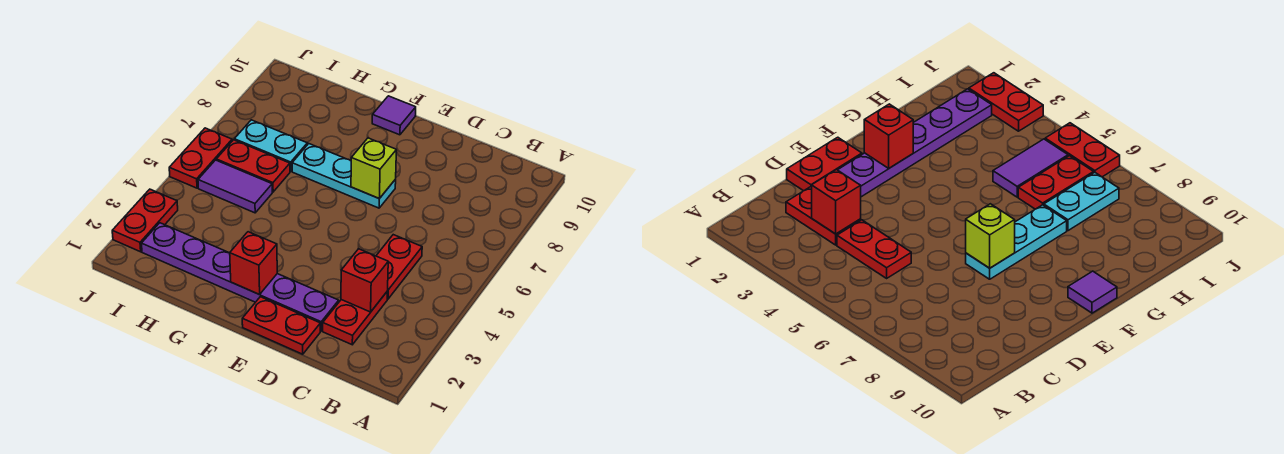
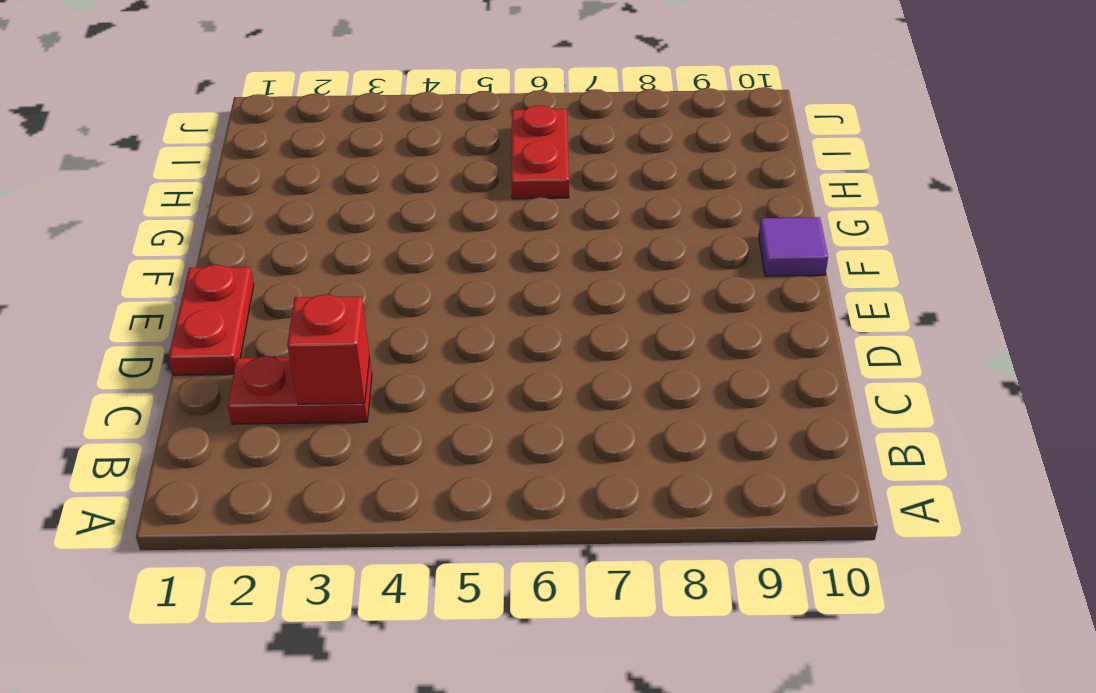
none -> red plate C4:C5 level 1
none -> purple plate D2:I2 level 1
none -> cyan plate E7:G7 level 1

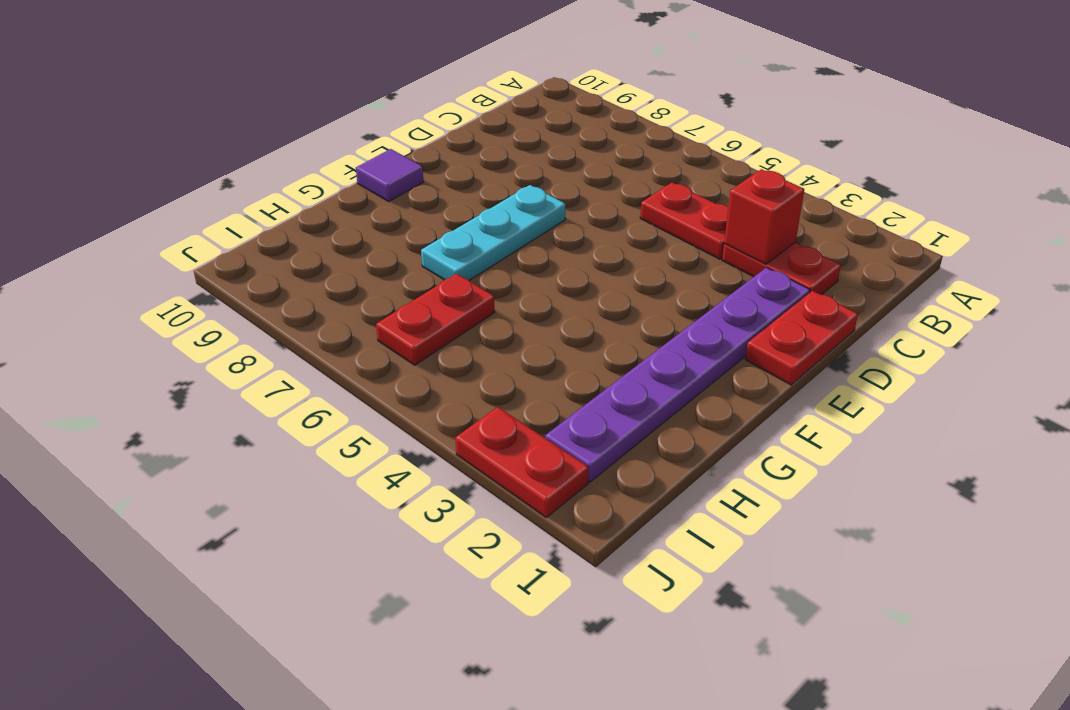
none -> purple tile H5:I5 level 1
none -> cyan plate H7:I7 level 1
none -> red plate J5:J6 level 1

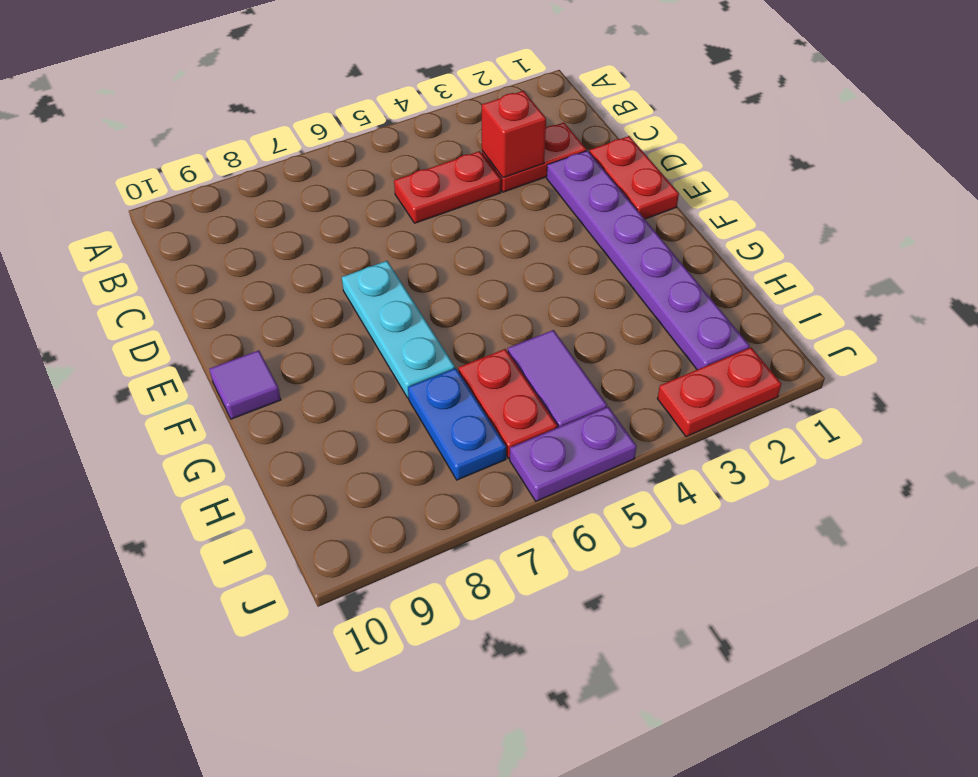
blue plate H7:I7 level 1 -> cyan plate H7:I7 level 1
purple plate J5:J6 level 1 -> red plate J5:J6 level 1
none -> lime brick E7 level 2
none -> red brick F2 level 2

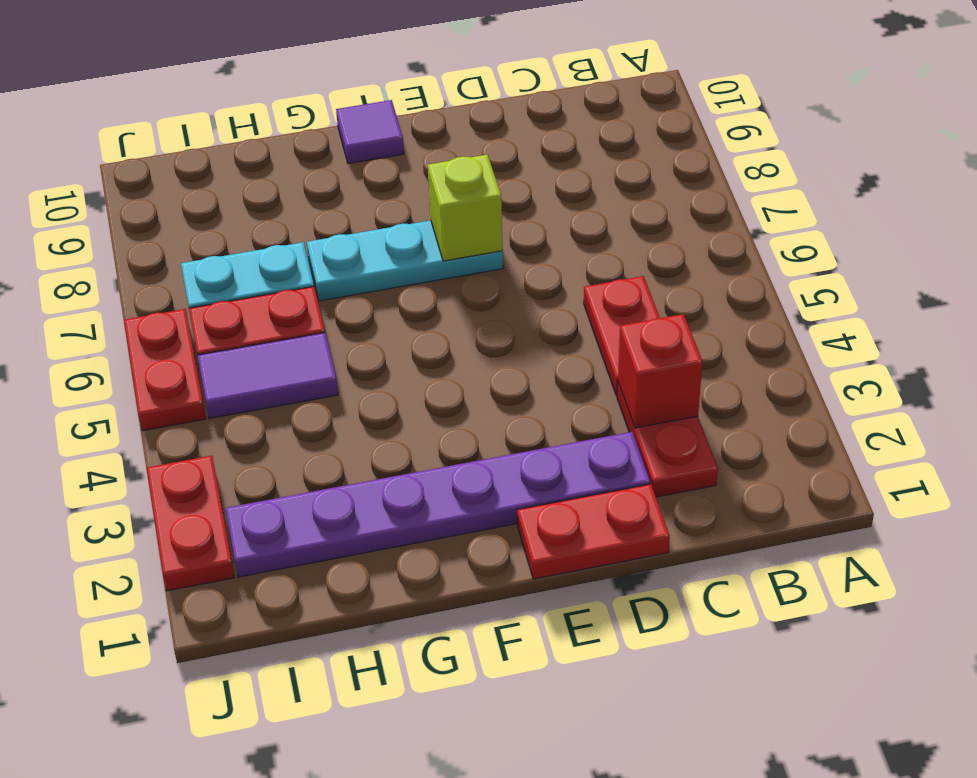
none -> red brick F2 level 2

